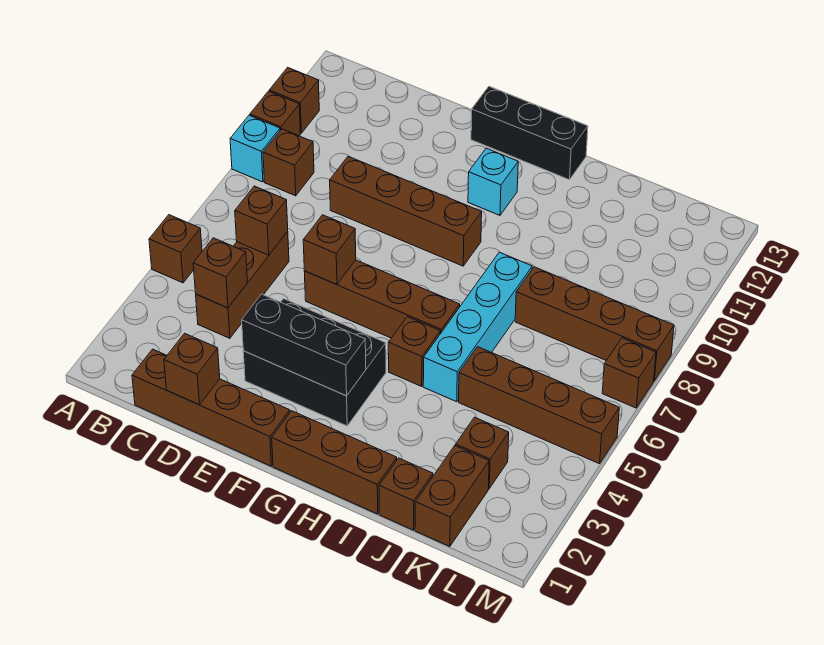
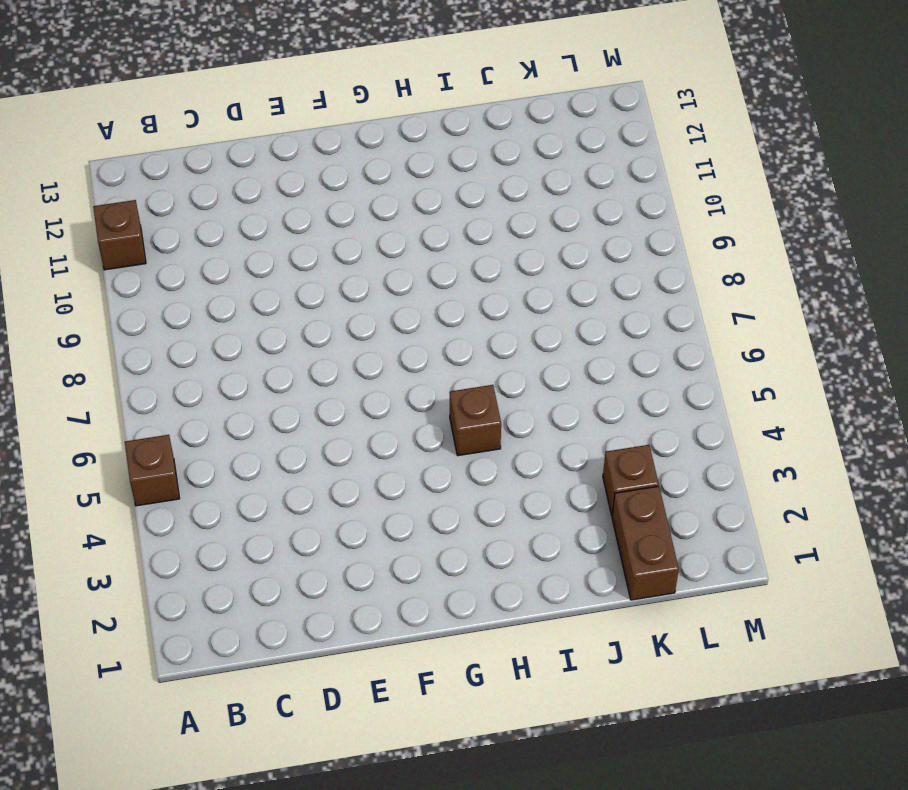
none -> cyan brick A9 level 1
none -> brown brick A10 level 1
none -> brown brick B9 level 1

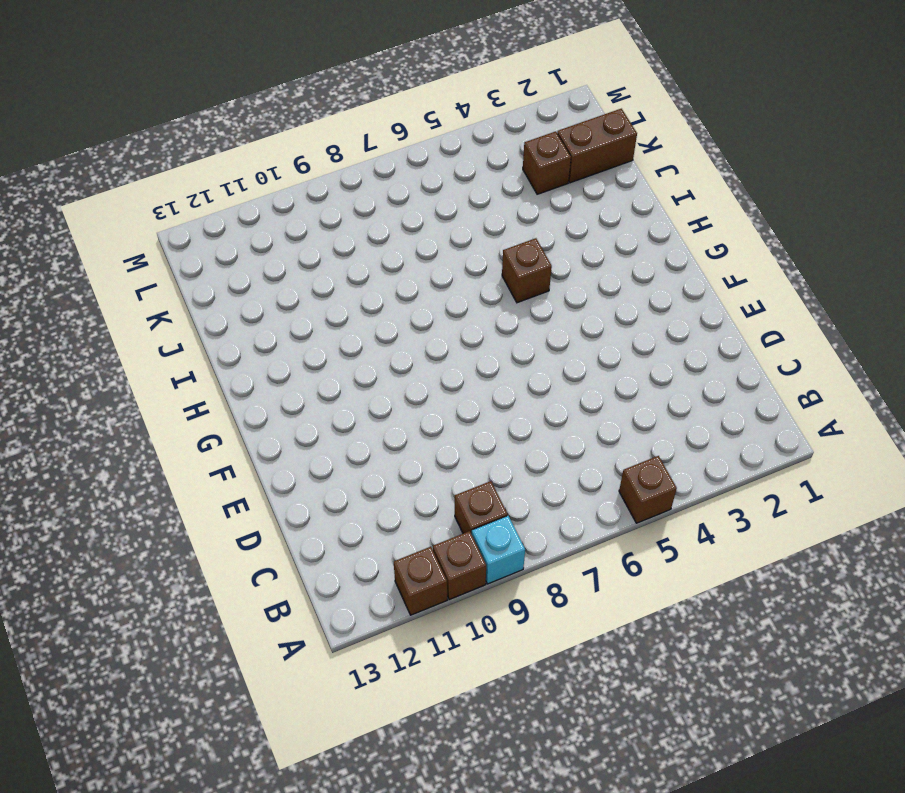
none -> brown brick C1:F1 level 1
none -> brown brick C4:C6 level 1
none -> brown brick D9:G9 level 1

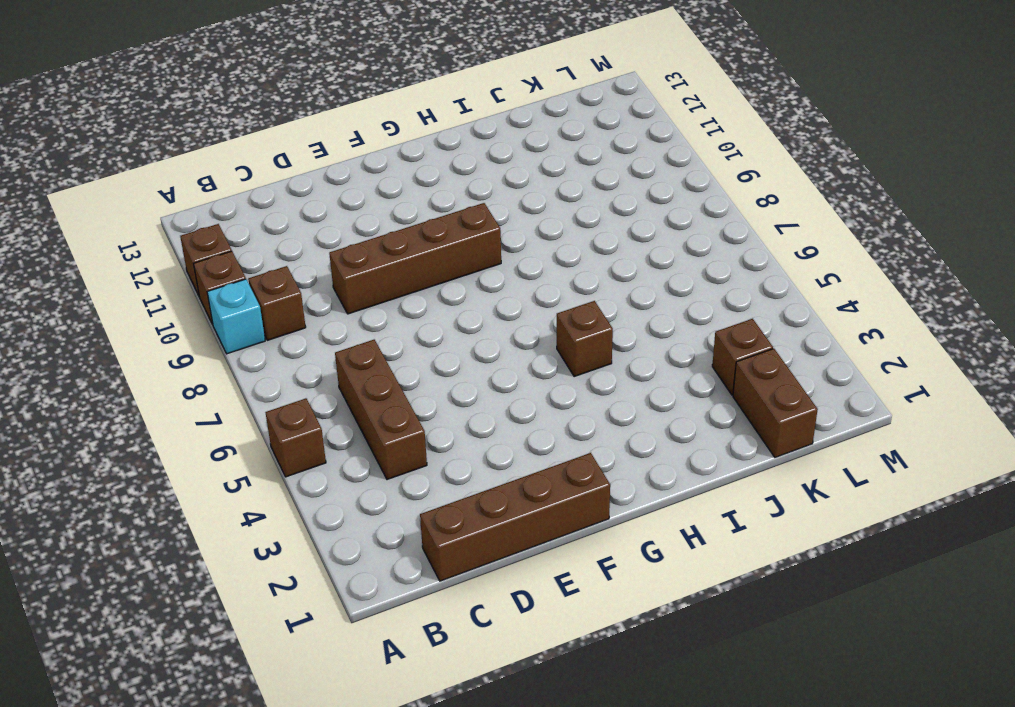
none -> black brick E3:G4 level 1
none -> brown brick E6:H6 level 1
none -> black brick F13:H13 level 1

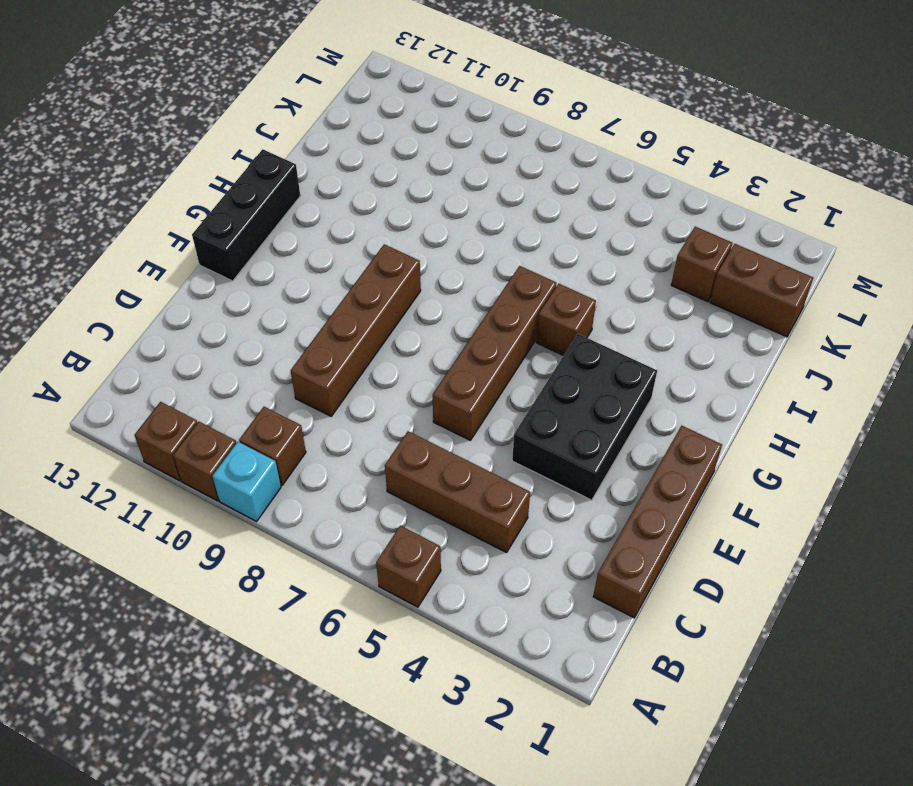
none -> brown brick G1:I1 level 1
none -> cyan brick G11 level 1
none -> cyan brick I5:I8 level 1

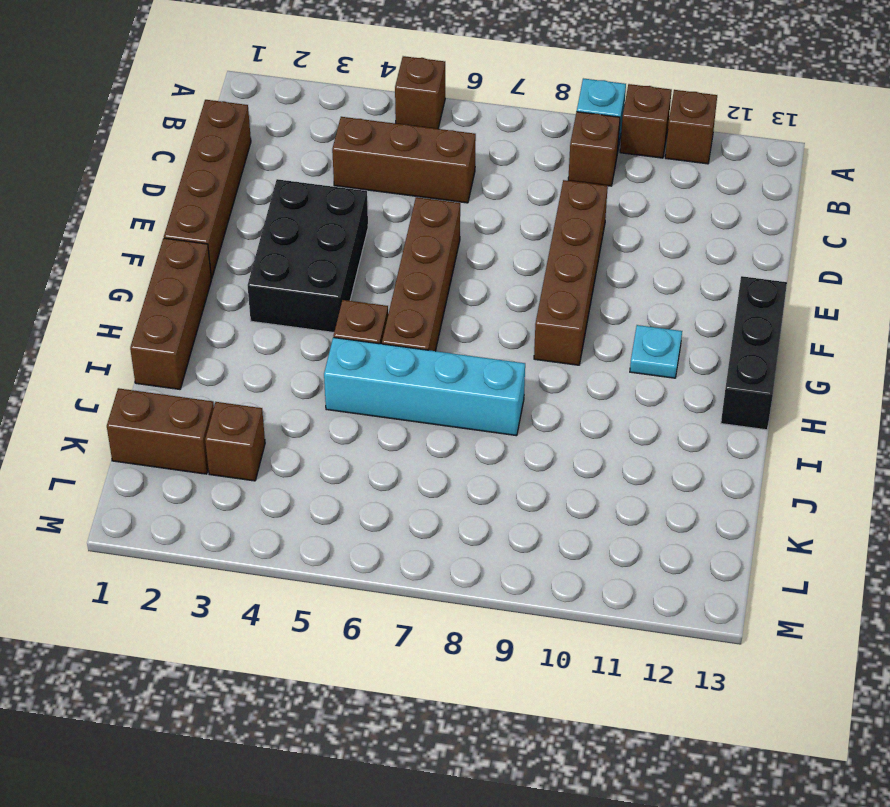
cyan plate G11 level 1 -> cyan brick G11 level 1
none -> brown brick J1 level 1
none -> brown brick J5:M5 level 1
none -> brown brick J8:M8 level 1

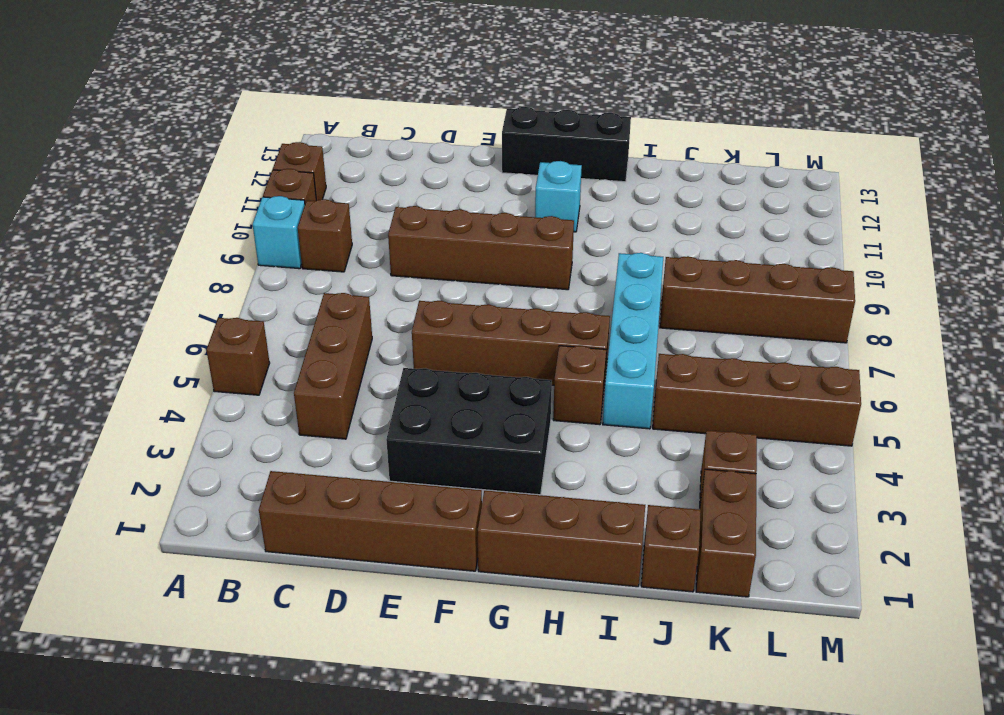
none -> brown brick M7 level 1
none -> brown brick C4 level 2
none -> brown brick C6 level 2

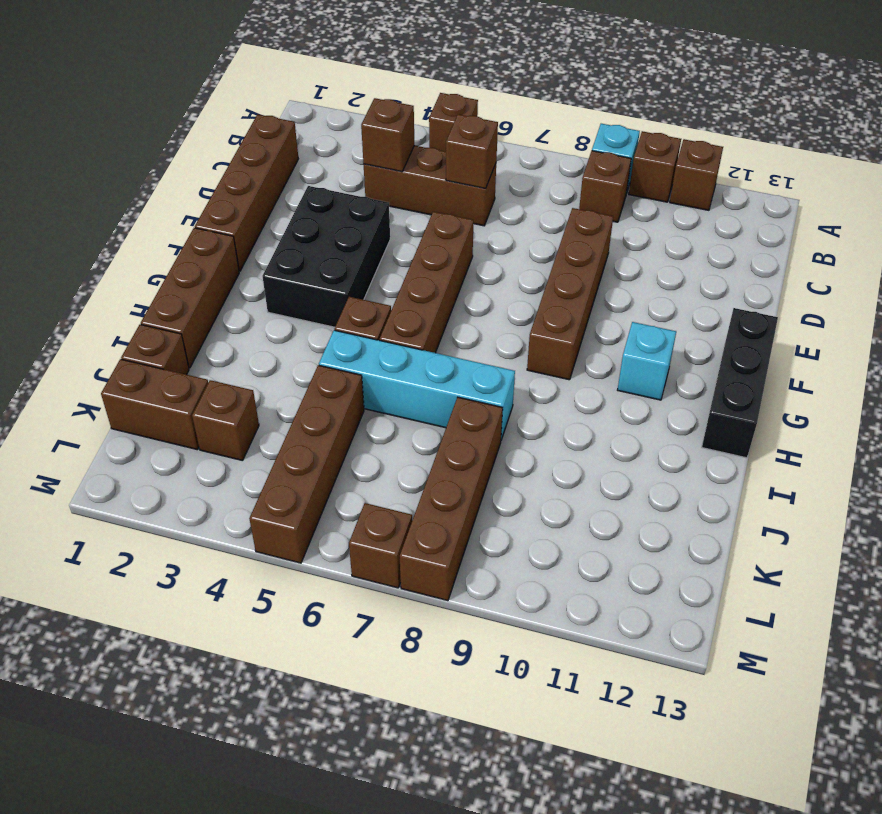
none -> brown brick D1 level 2
none -> black brick E3:G3 level 2
none -> brown brick E6 level 2

